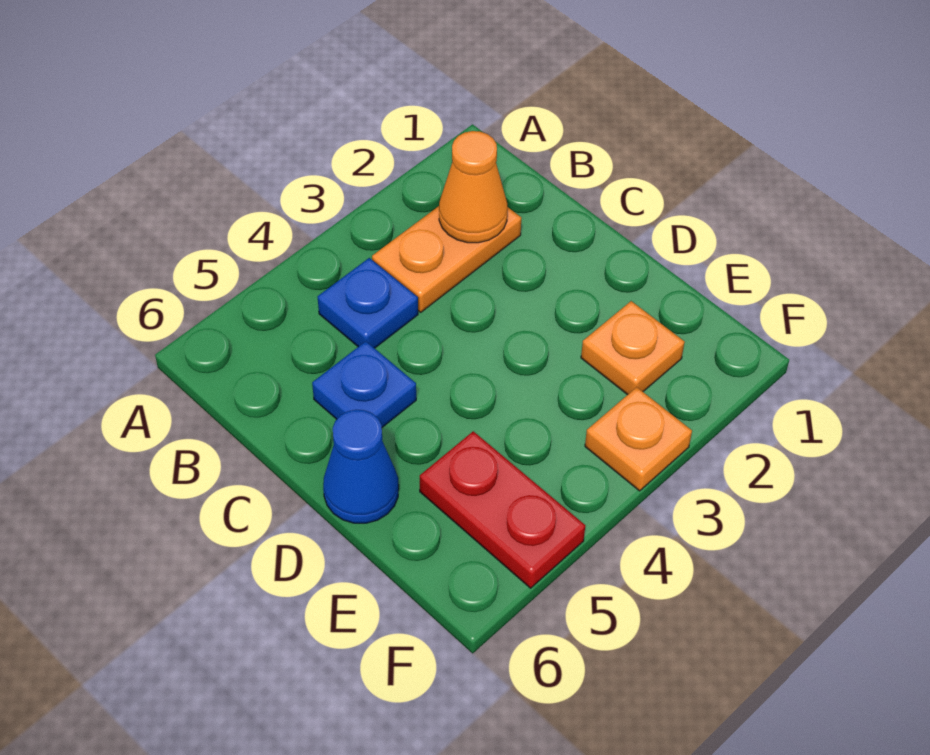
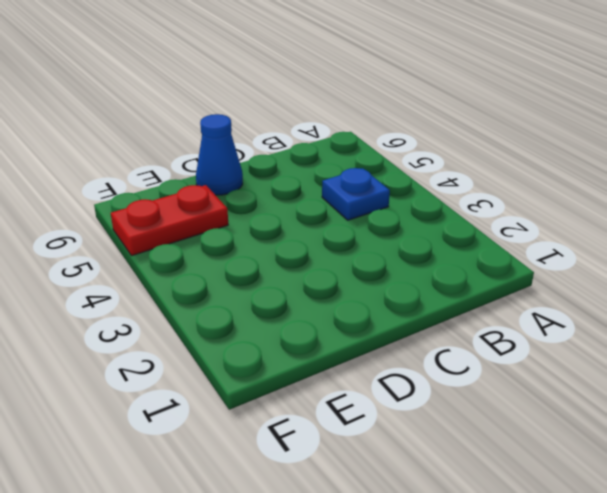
none -> orange plate B2:B3 level 1
none -> blue plate C5 level 1

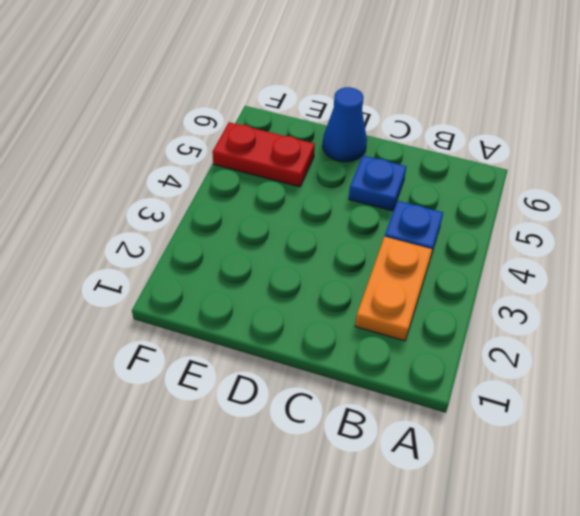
none -> orange plate E2 level 1
none -> orange plate F3 level 1

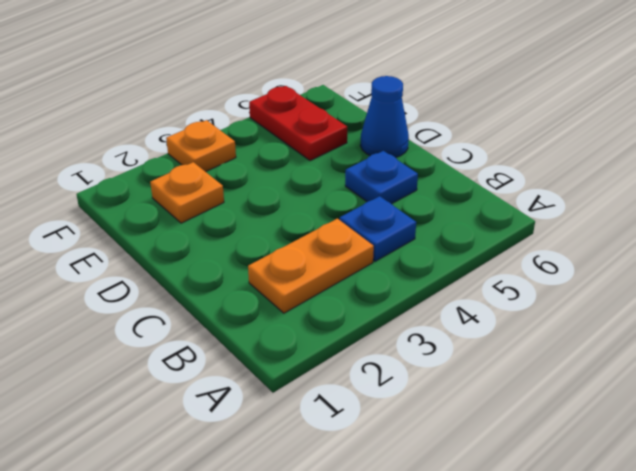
none -> orange cone B2 level 2

